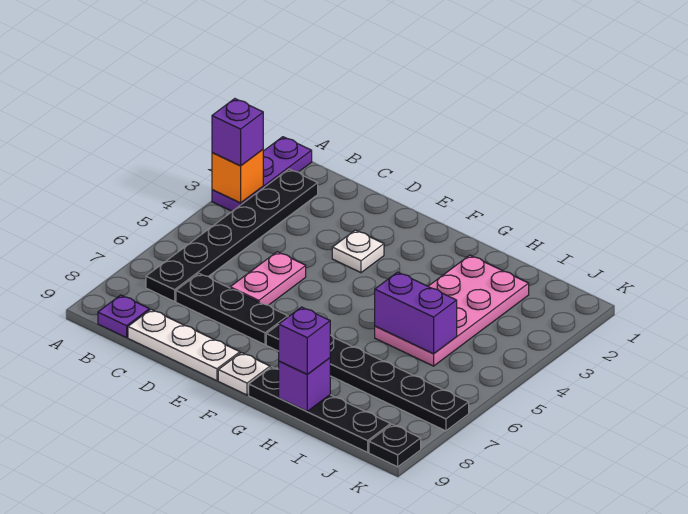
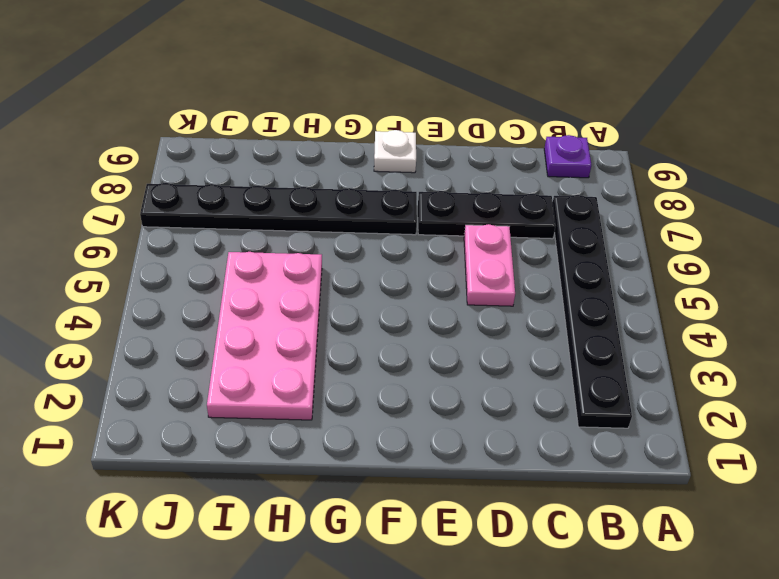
none -> purple plate A1:A3 level 1
none -> white plate C9:E9 level 1
none -> white plate E3 level 1

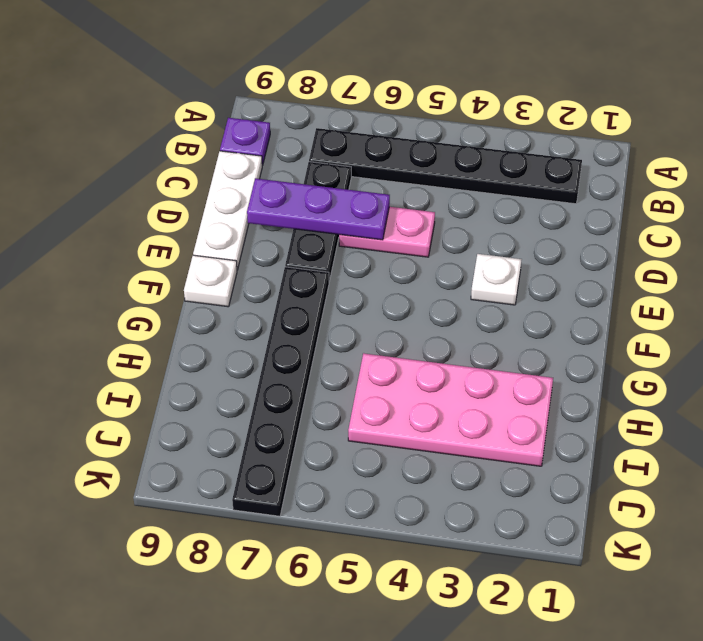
purple plate D6:D8 level 2 -> purple plate A1:A3 level 1
none -> black plate G9:J9 level 1
none -> black plate K9 level 1
none -> orange brick A3 level 2

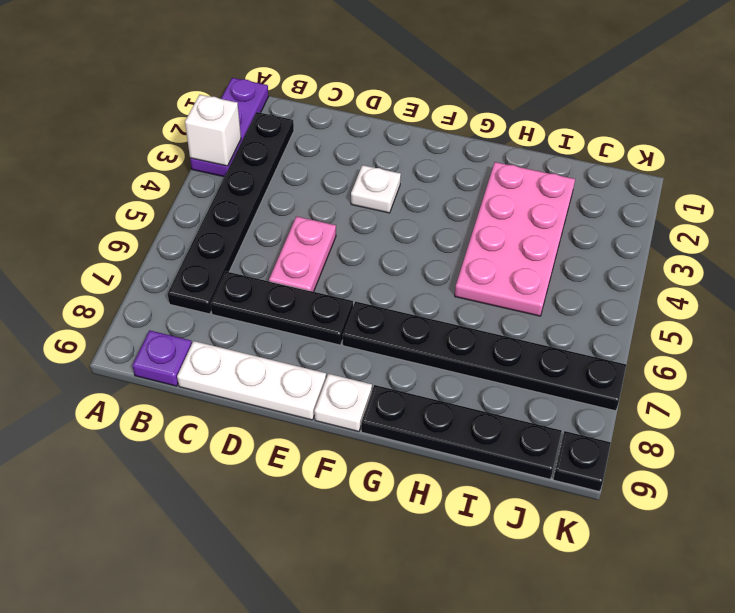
white brick A3 level 2 -> orange brick A3 level 2
none -> purple brick H5:I5 level 2
none -> purple brick H9 level 2
none -> purple brick A3 level 3

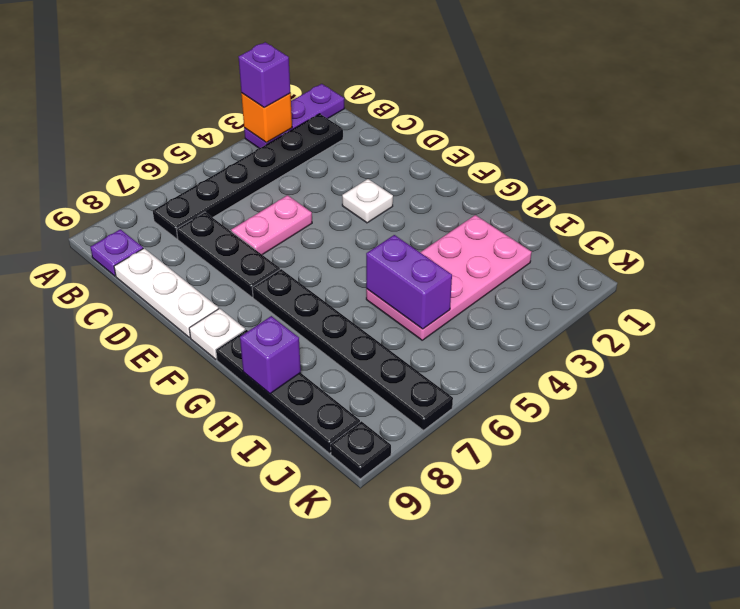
none -> purple brick H9 level 3

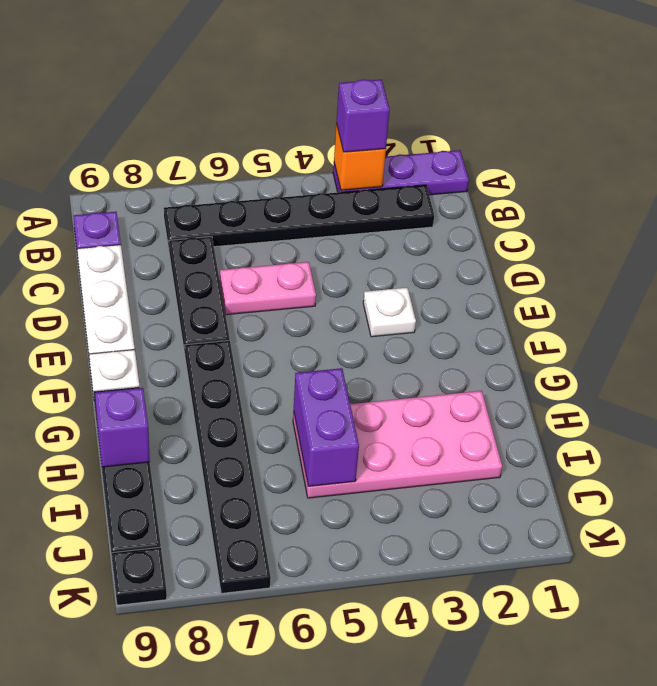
none -> purple brick H9 level 3

